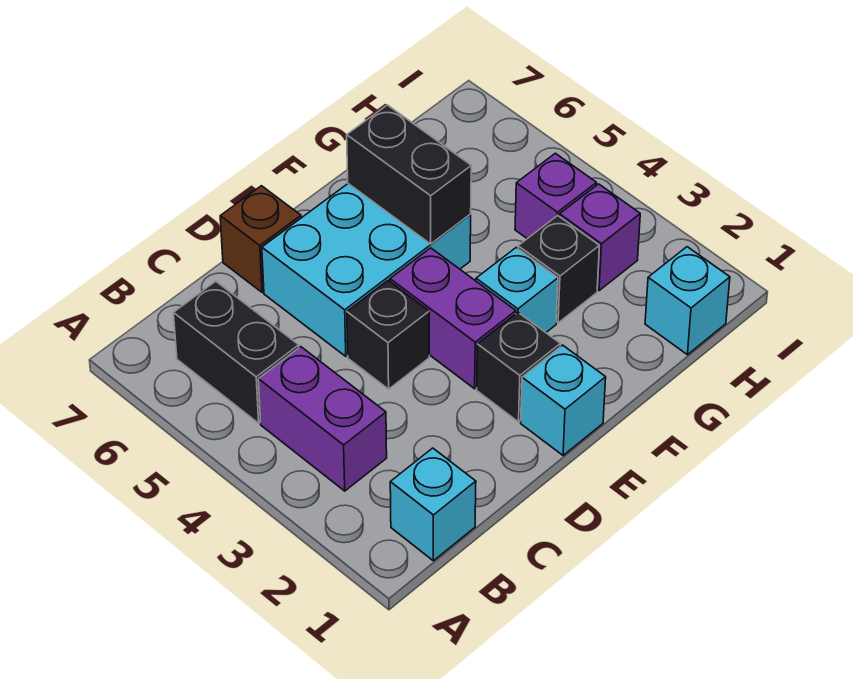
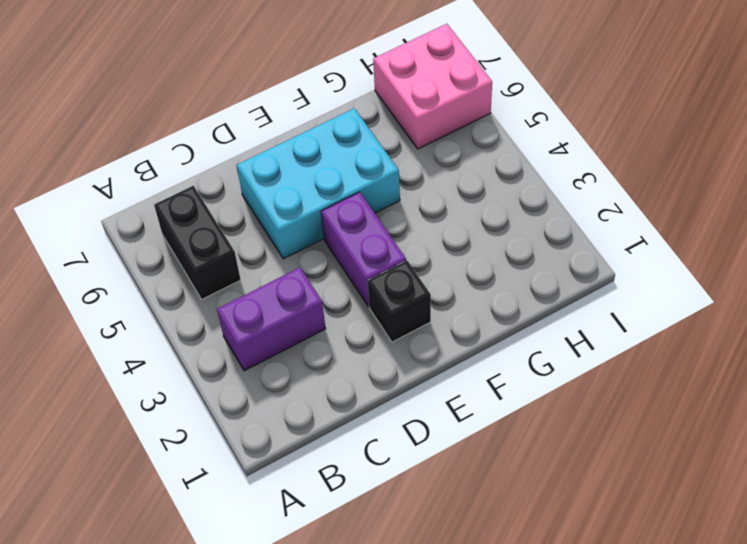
purple brick B3:C3 level 1 -> purple brick B3:B4 level 1
pink brick H6:I7 level 1 -> none
none -> cyan brick B1 level 1
none -> black brick D4 level 1
none -> brown brick D7 level 1

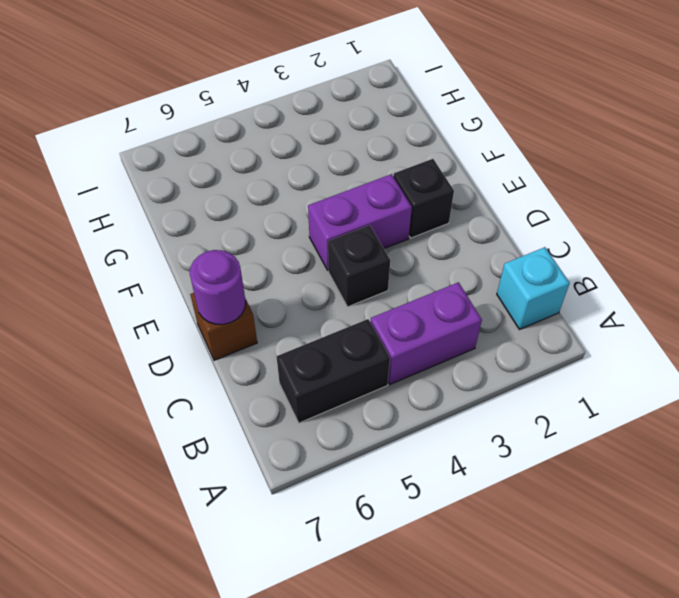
purple round brick D7 level 2 -> none
none -> cyan brick D5:F6 level 1
none -> cyan brick E1 level 1
none -> cyan brick F3 level 1

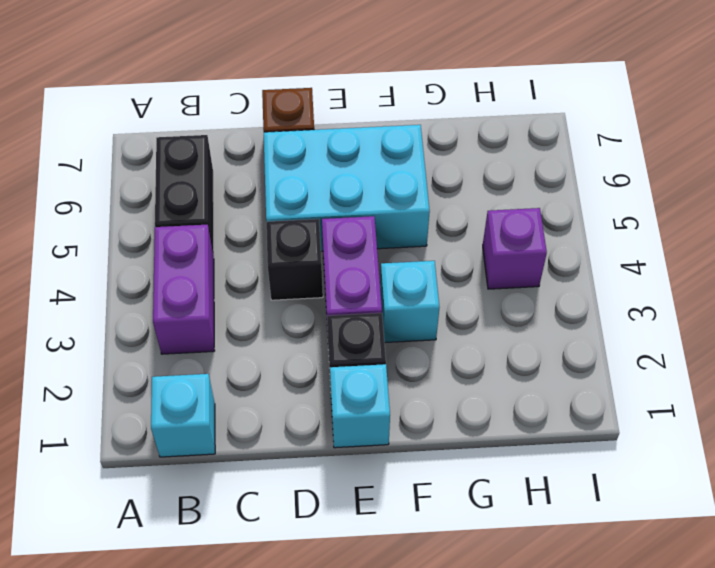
none -> black brick G3 level 1
none -> cyan brick H1 level 1
none -> purple brick H3 level 1

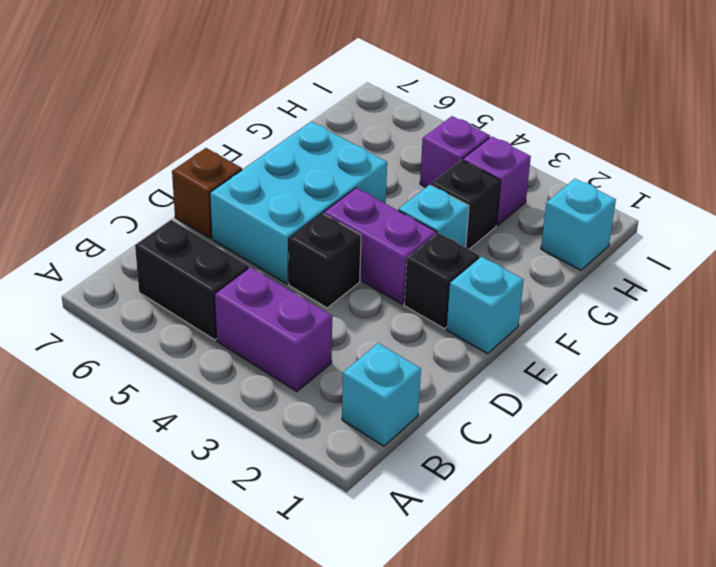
none -> black brick F5:F6 level 2

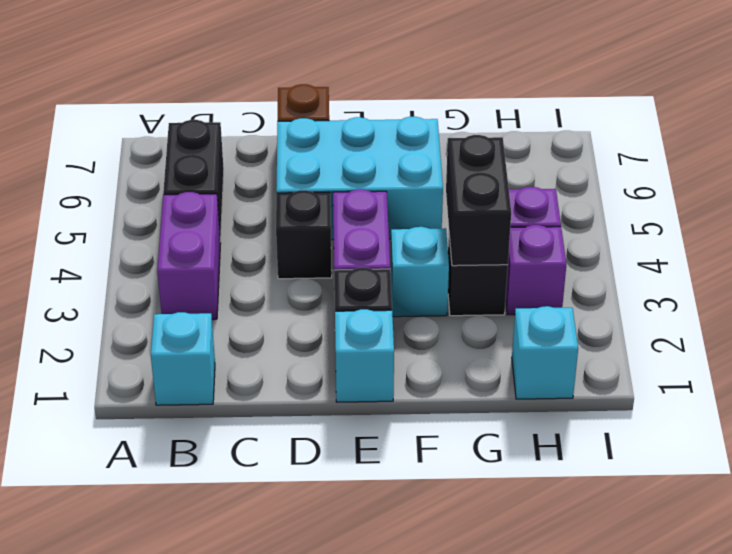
black brick G3:G4 level 2 -> black brick F5:F6 level 2

